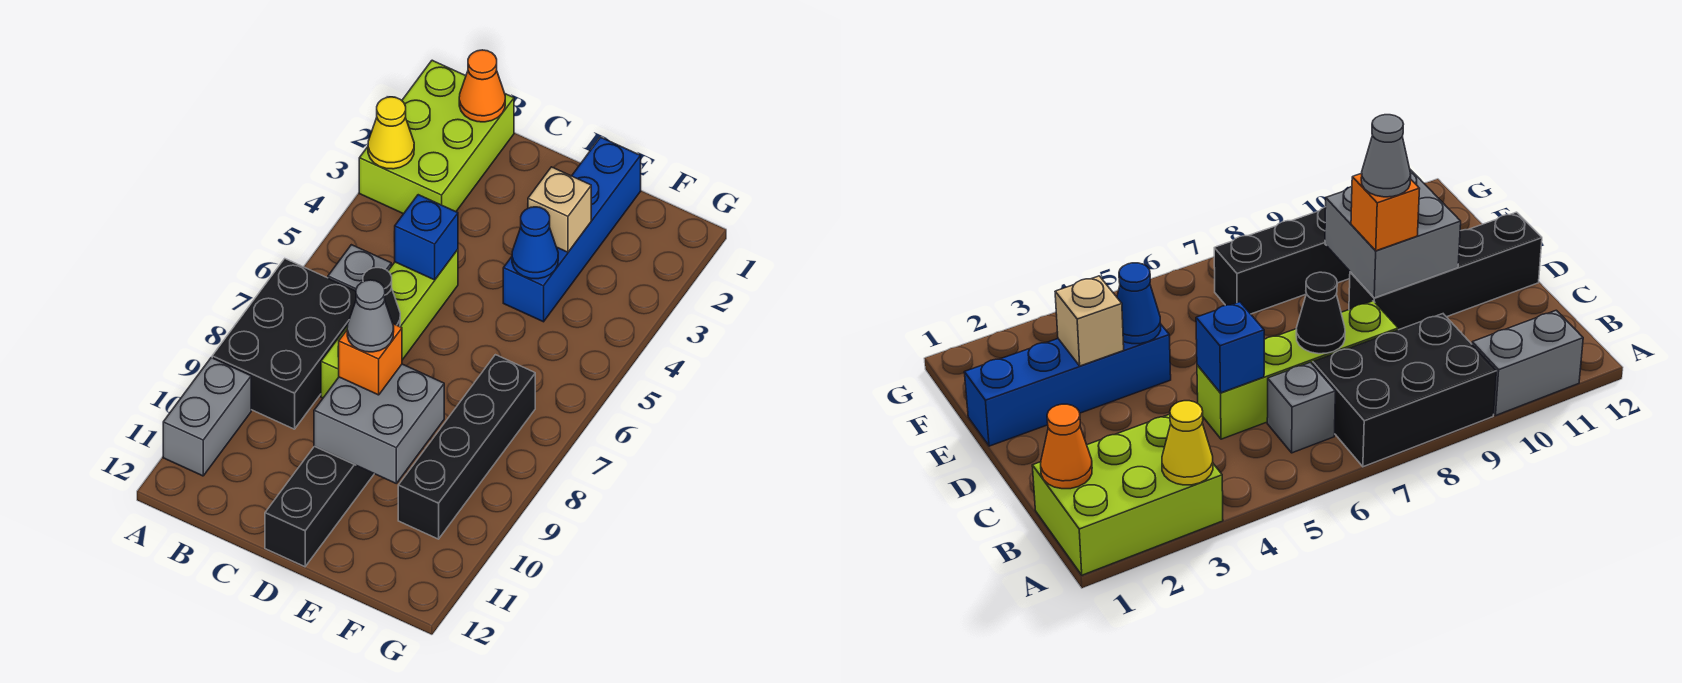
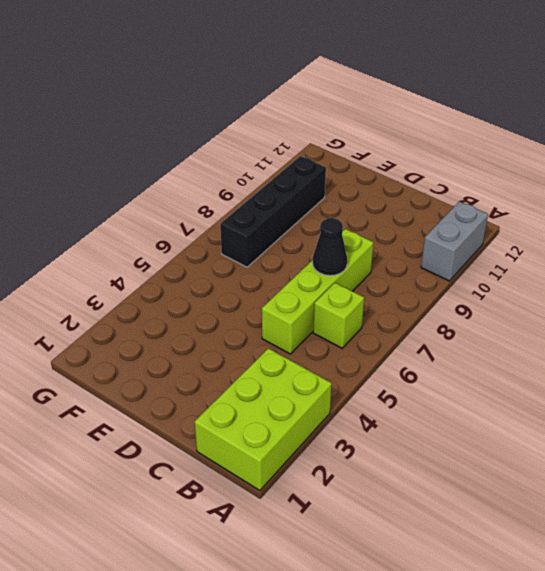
lime brick B6 level 1 -> grey brick B6 level 1
none -> black brick A7:B9 level 1
none -> black brick D9:D12 level 1
none -> blue brick E1:E4 level 1

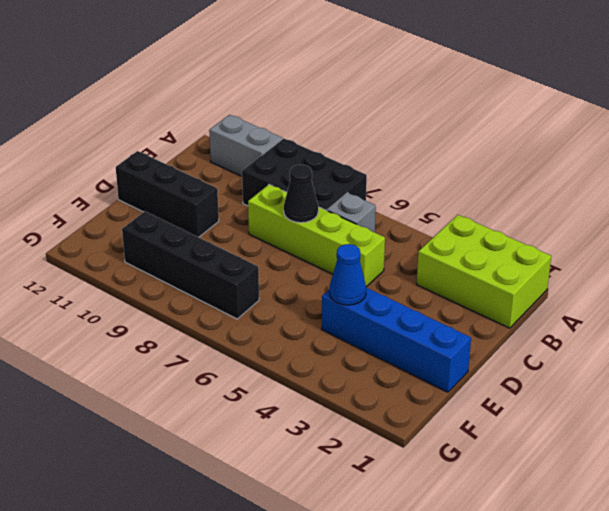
black brick D10:D12 level 1 -> black brick D9:D12 level 1
none -> yellow cone A3 level 2
none -> orange cone B1 level 2
none -> blue brick C5 level 2

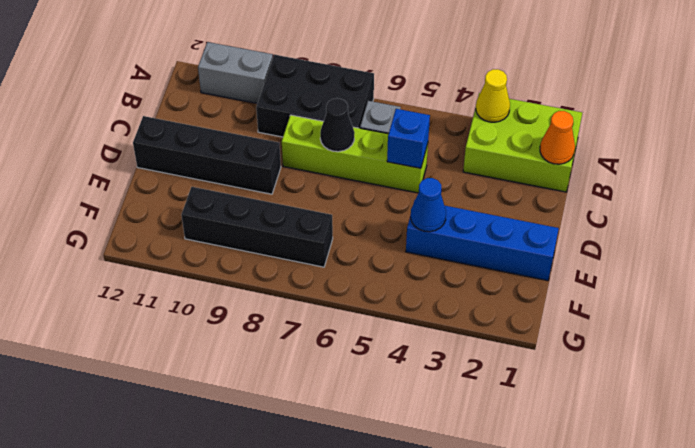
none -> grey brick D9:E10 level 2
none -> tan brick E3 level 2
none -> orange brick D9 level 3

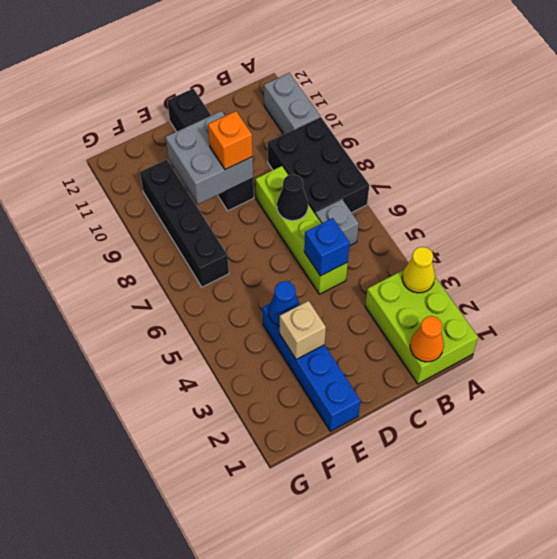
none -> grey cone D9 level 4

